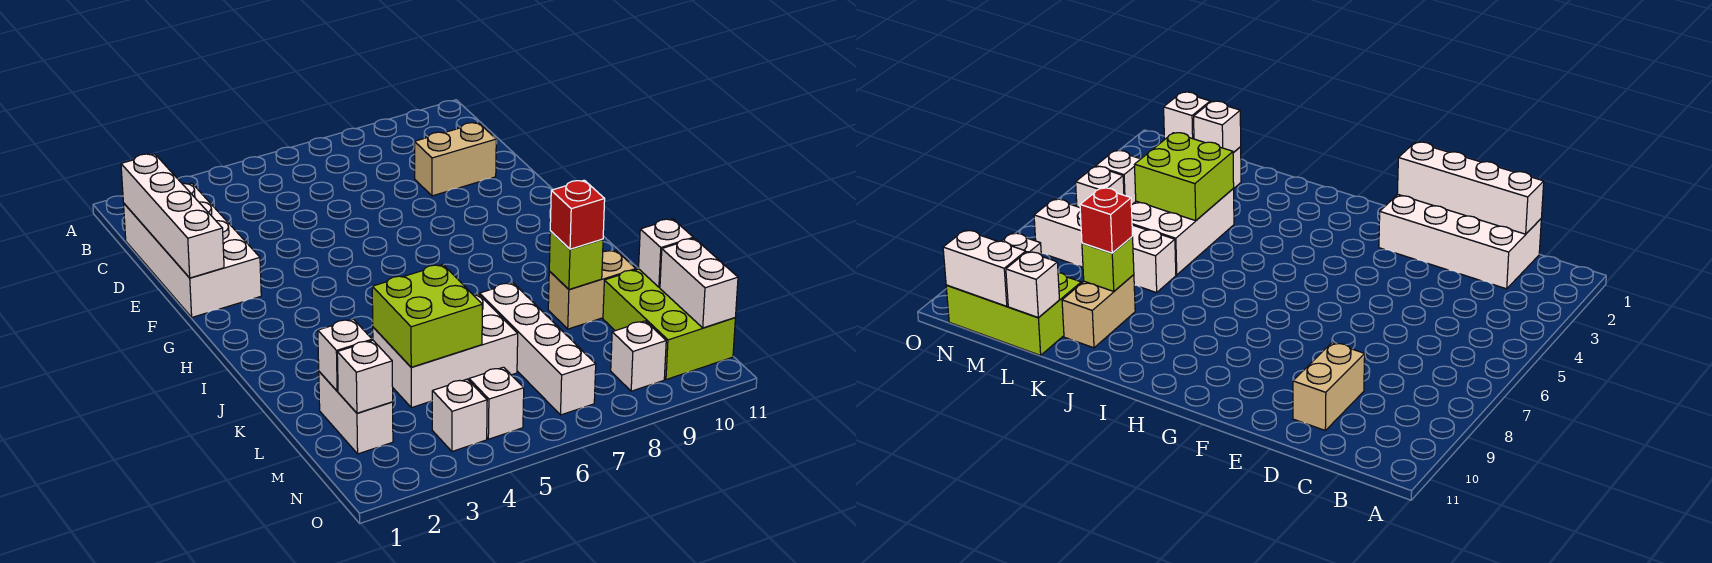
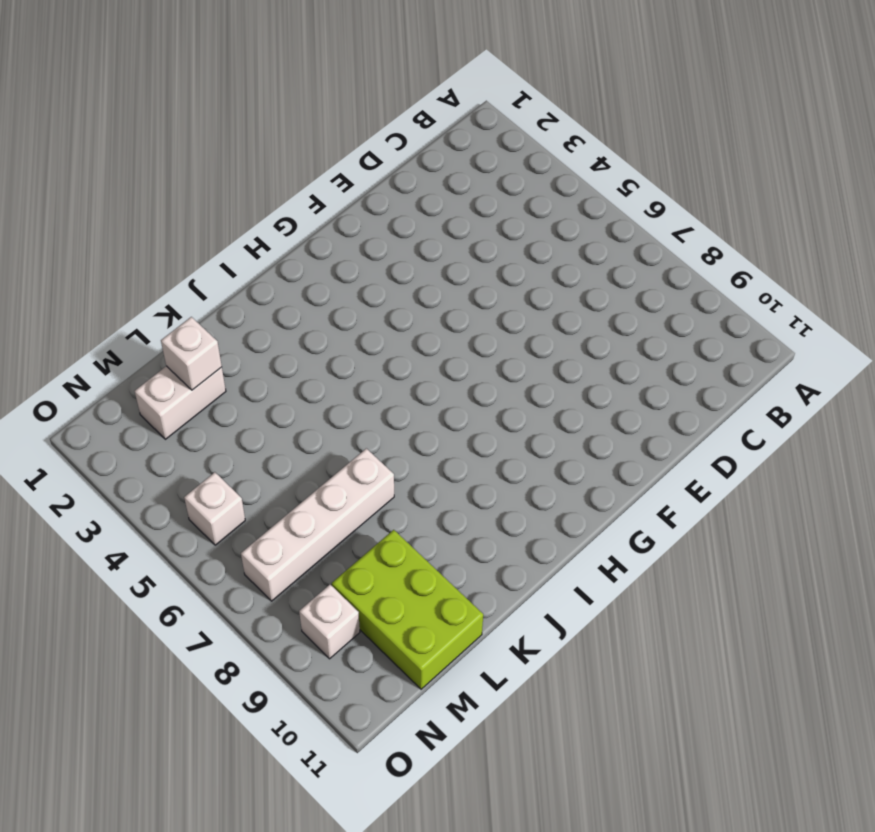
lime brick L9:M11 level 1 -> lime brick L10:N11 level 1
none -> white brick C1:F2 level 1
none -> tan brick D9:D10 level 1
none -> white brick K4:L6 level 1

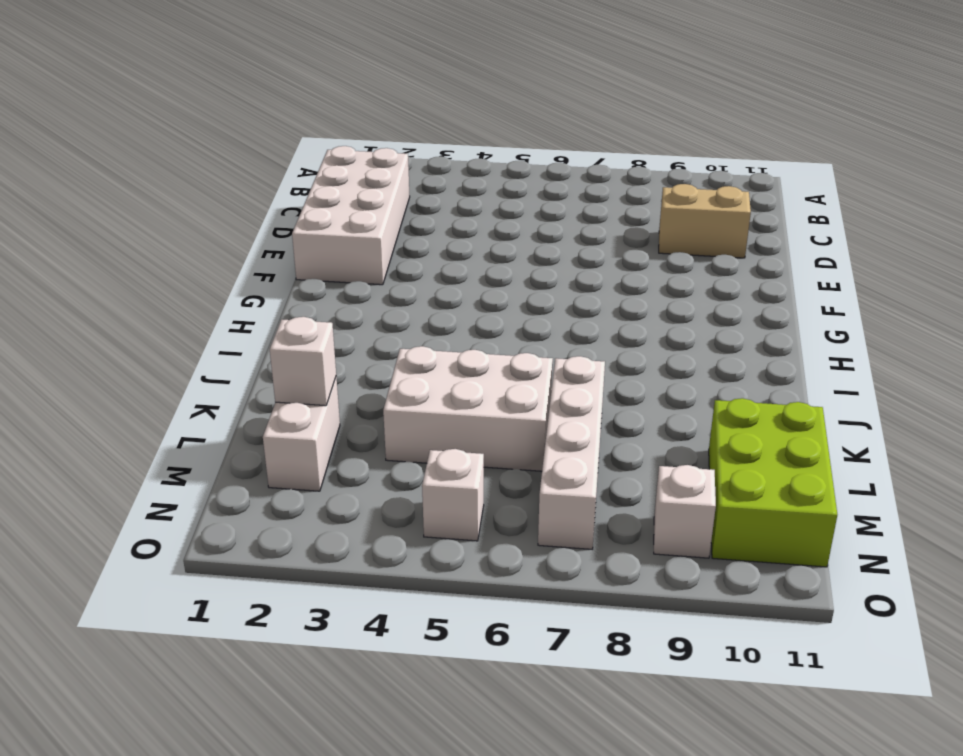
none -> tan brick K9:K10 level 1
none -> white brick N4 level 1
none -> white brick C1:F1 level 2

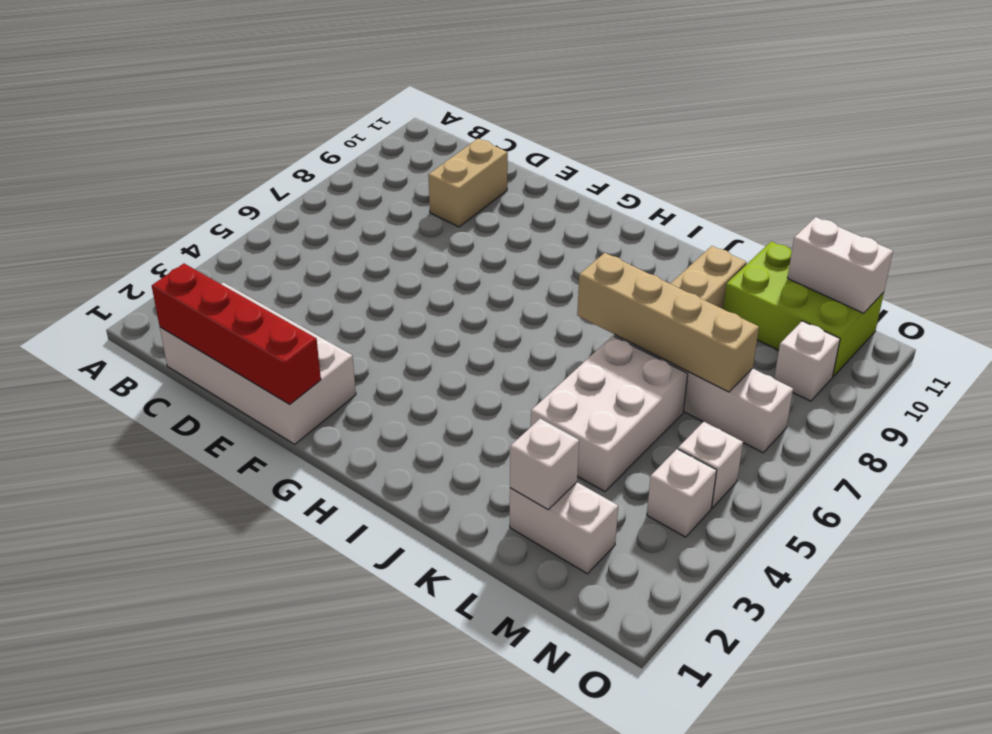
red brick C1:F1 level 2 -> white brick C1:F1 level 2
tan brick J7:M7 level 2 -> none
none -> lime brick K4:L5 level 2
none -> lime brick K9 level 2
none -> white brick L11 level 2

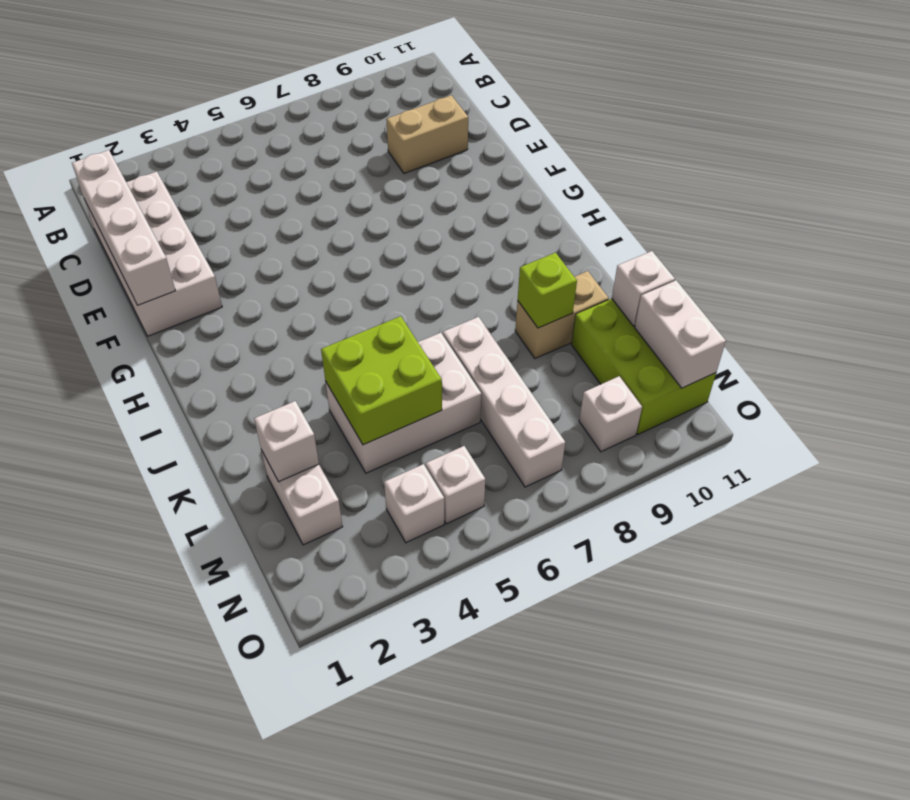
none -> white brick M2 level 2
none -> red brick K9 level 3

